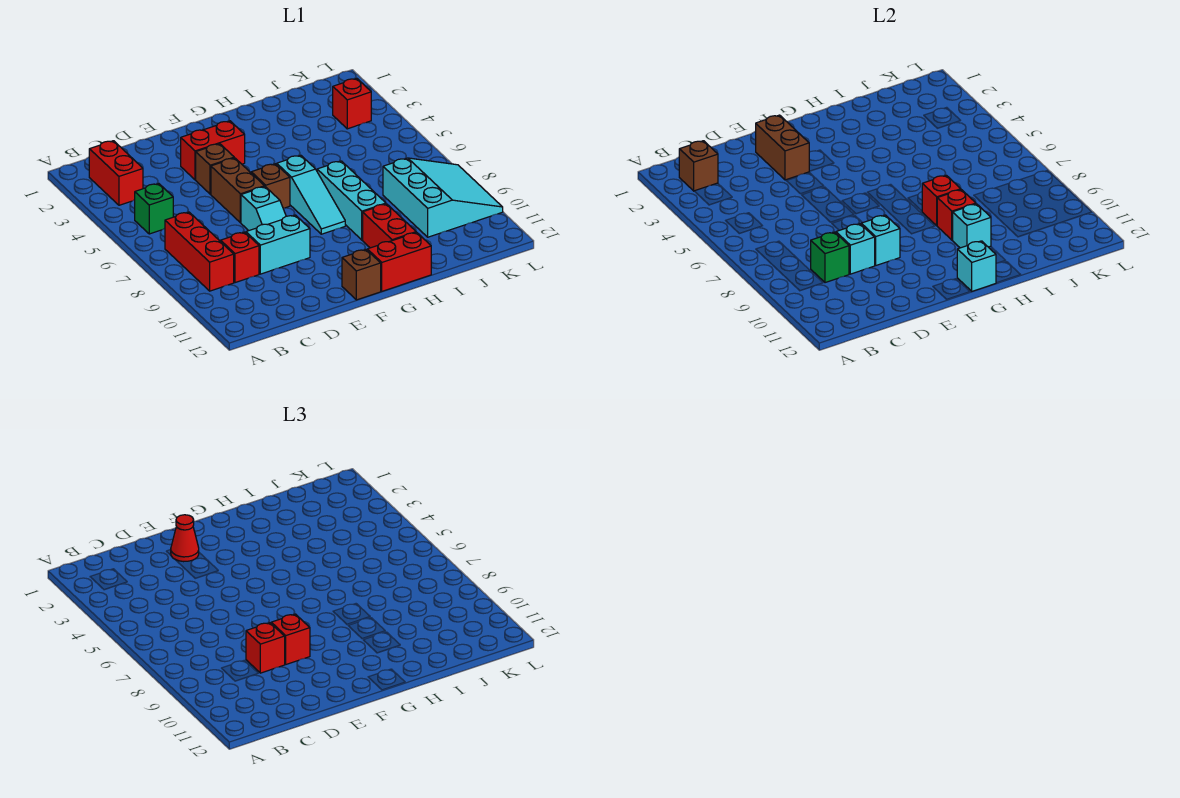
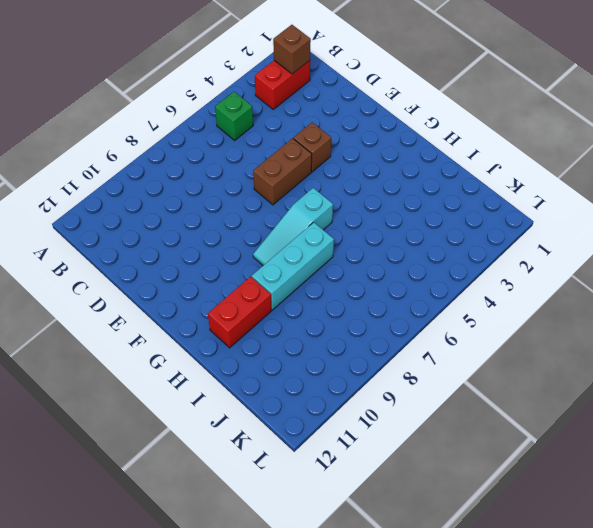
none -> red brick B7:B9 level 1
none -> red brick C9 level 1
none -> cyan brick D9:E9 level 1

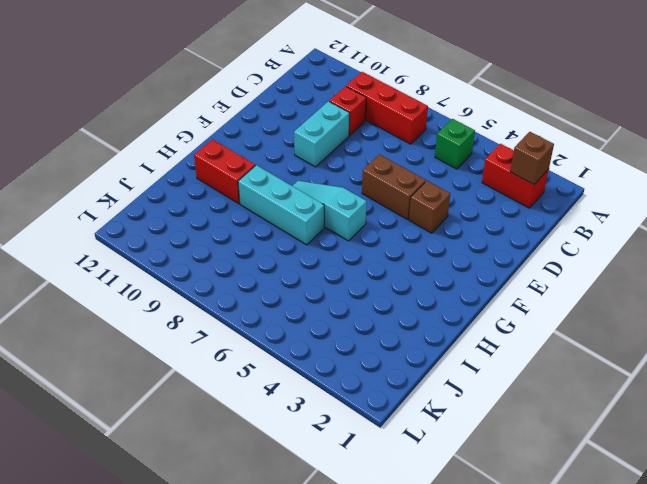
none -> red brick E3:F3 level 1
none -> cyan slope E7:E8 level 1 top 7
none -> brown brick F6 level 1

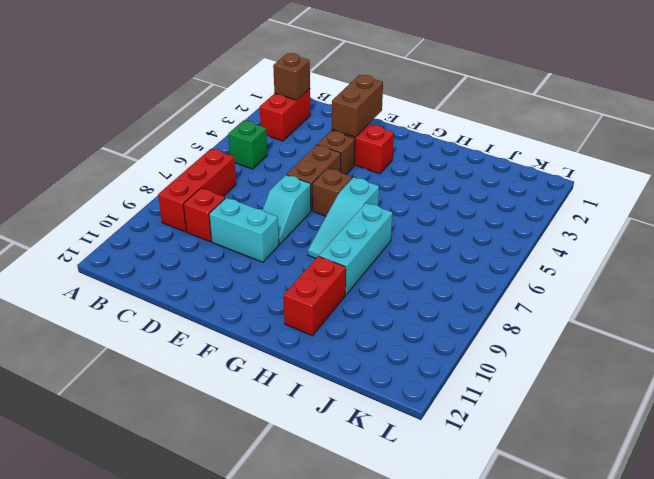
none -> brown brick F12 level 1
none -> red brick G12:H12 level 1
none -> cyan slope J8:L10 level 1 top J

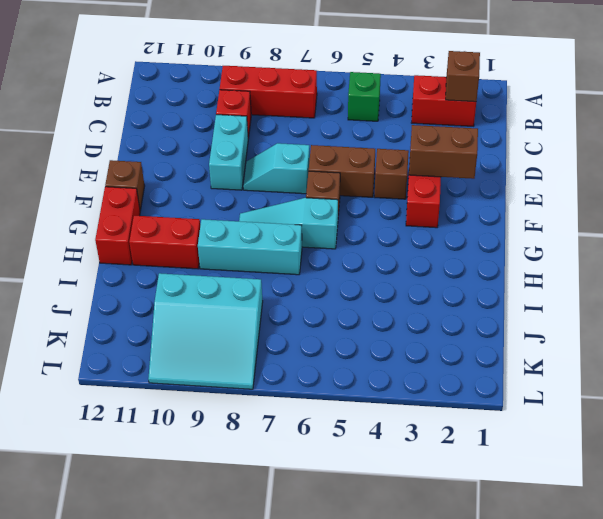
none -> red brick K3 level 1
none -> green brick C9 level 2
none -> cyan brick D9 level 2

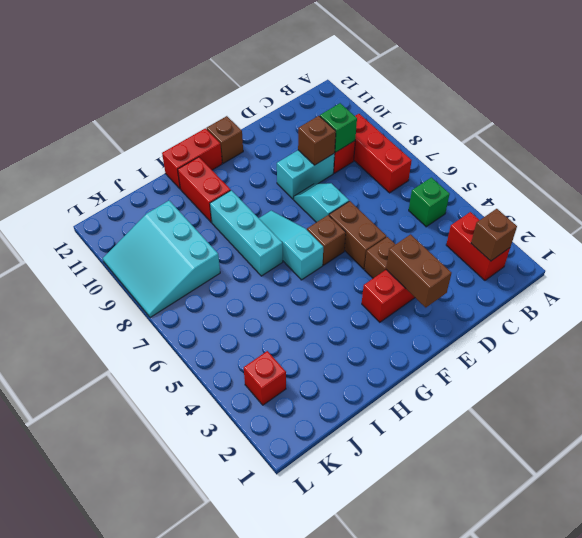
brown brick D9 level 2 -> cyan brick D9 level 2
none -> cyan brick E9 level 2
none -> cyan brick G12 level 2
none -> red brick H8 level 2

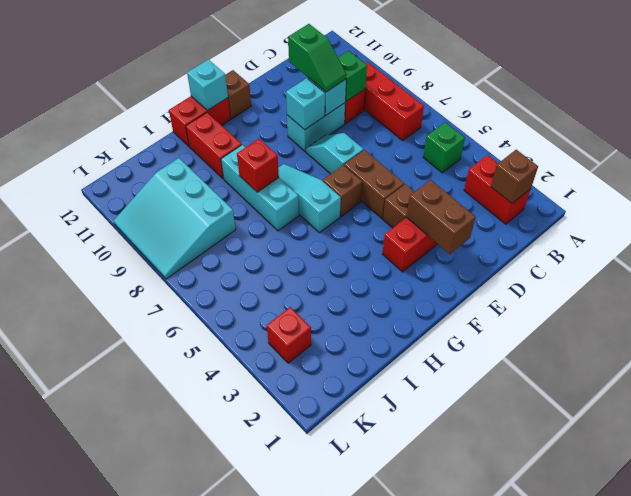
green slope D9:D10 level 3 top 10 -> red brick D9 level 3
none -> red brick H9 level 2
none -> cyan brick H10 level 2
none -> red cone E2 level 3

